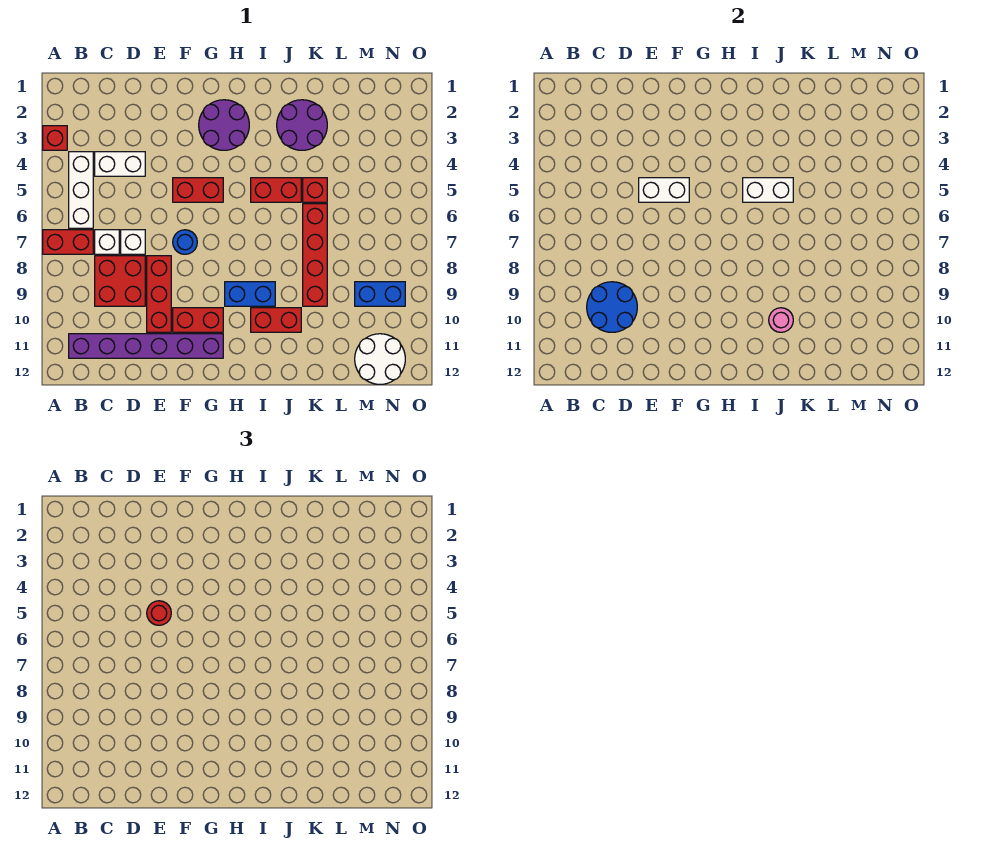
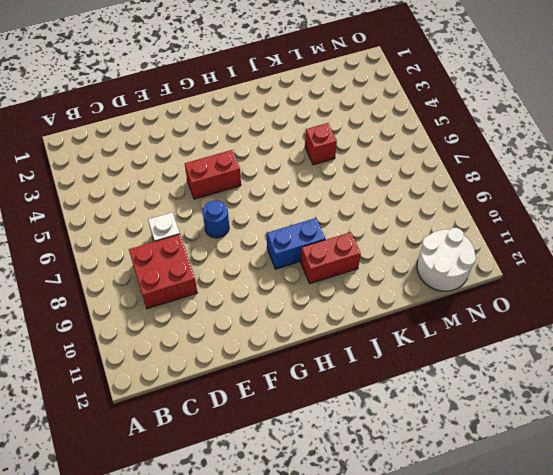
none -> red brick A3 level 1
none -> red brick A7:B7 level 1
none -> white brick B4:B6 level 1

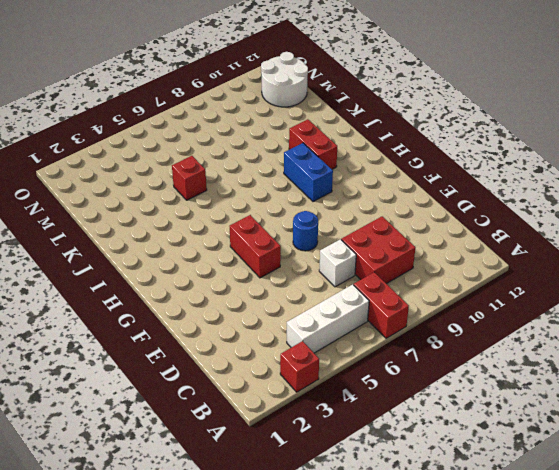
none -> purple brick B11:G11 level 1
none -> white brick C4:D4 level 1
none -> white brick C7 level 1

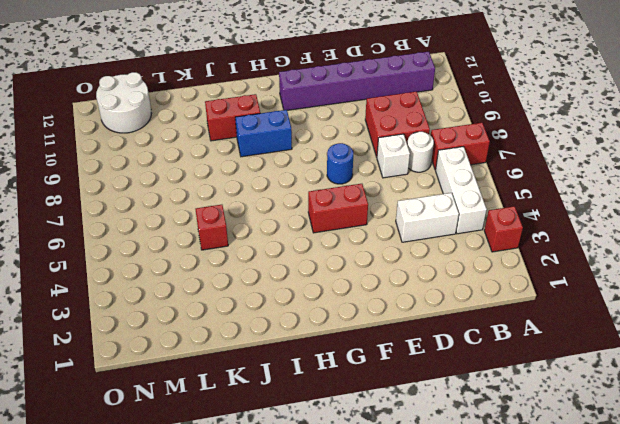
white round brick C7 level 1 -> white brick C7 level 1
none -> red brick E8:E10 level 1
none -> red brick F10:G10 level 1
none -> purple round brick G2:H3 level 1

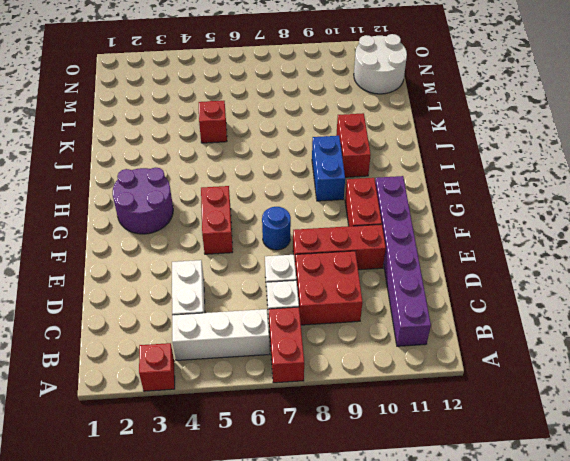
none -> red brick I5:J5 level 1
none -> purple round brick J2:K3 level 1
none -> red brick K6:K9 level 1

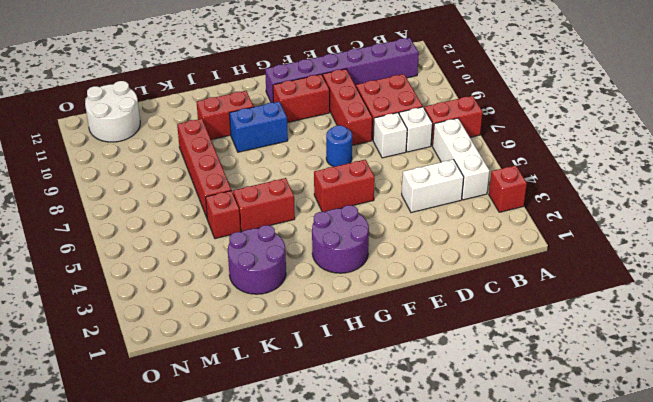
none -> blue brick M9:N9 level 1
none -> blue round brick C9:D10 level 2
none -> white brick E5:F5 level 2

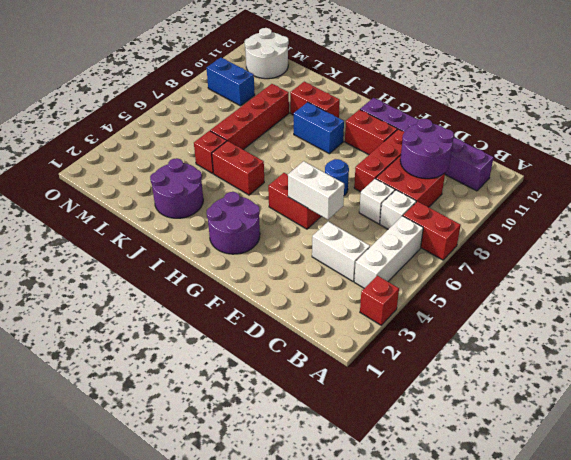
purple round brick C9:D10 level 2 -> blue round brick C9:D10 level 2
none -> white brick I5:J5 level 2
none -> pink round brick J10 level 2
none -> red round brick E5 level 3

